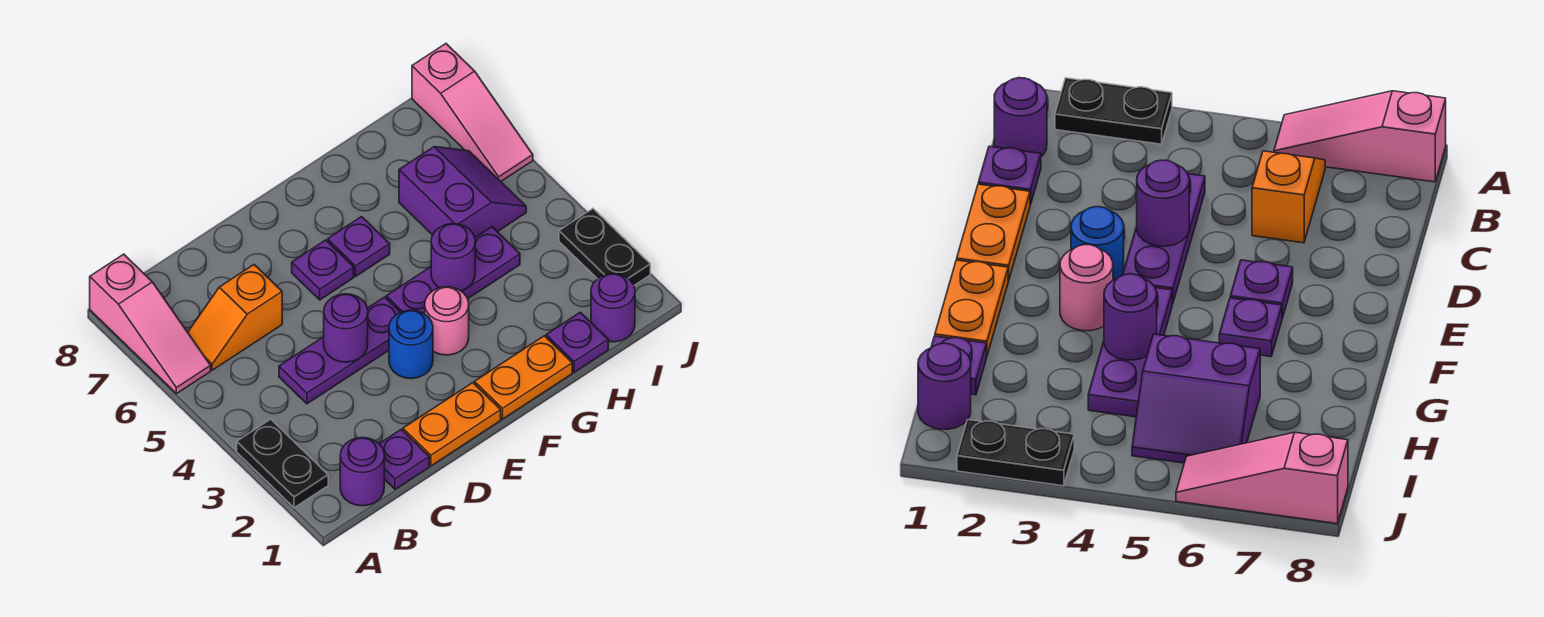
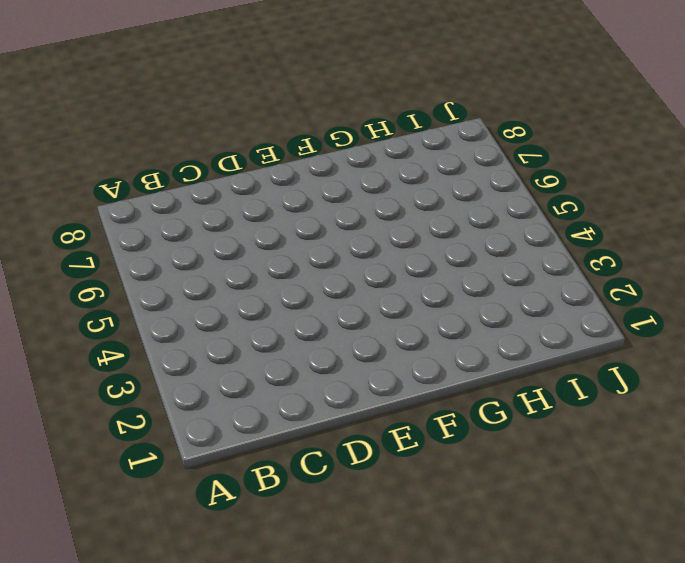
none -> black plate A2:A3 level 1
none -> pink slope A6:A8 level 1 top 8
none -> purple round brick B1 level 1

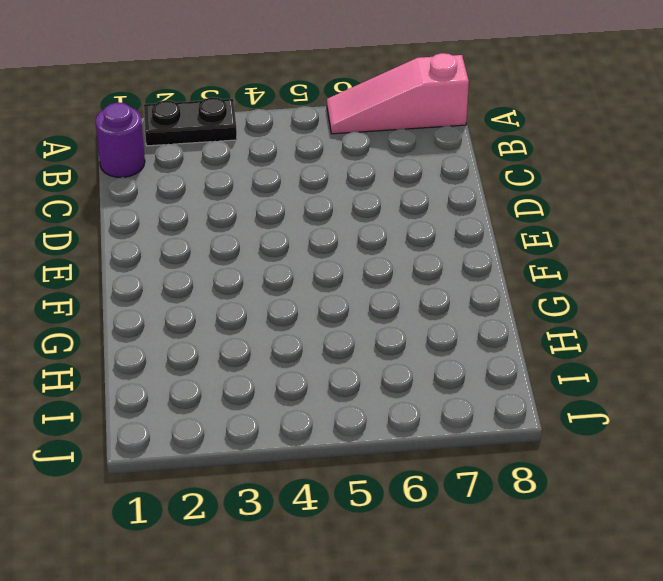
none -> orange slope B6:C6 level 1 top C
none -> purple plate C1 level 1
none -> purple plate C4:E4 level 1

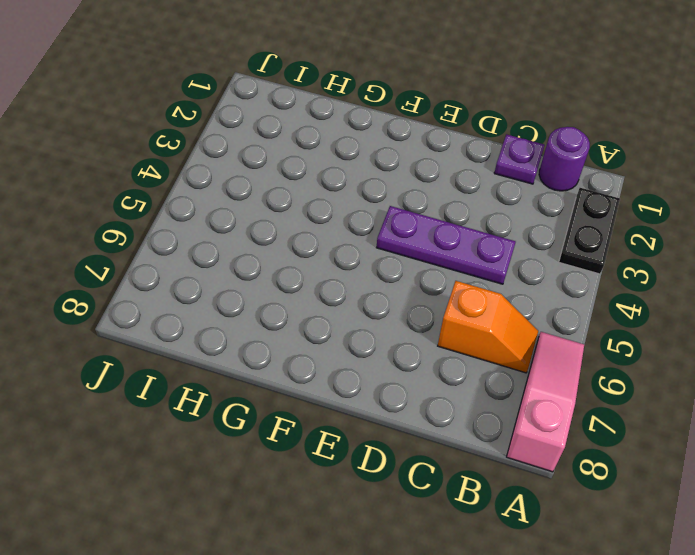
none -> orange plate D1:E1 level 1
none -> blue round brick E3 level 1
none -> purple plate E6 level 1

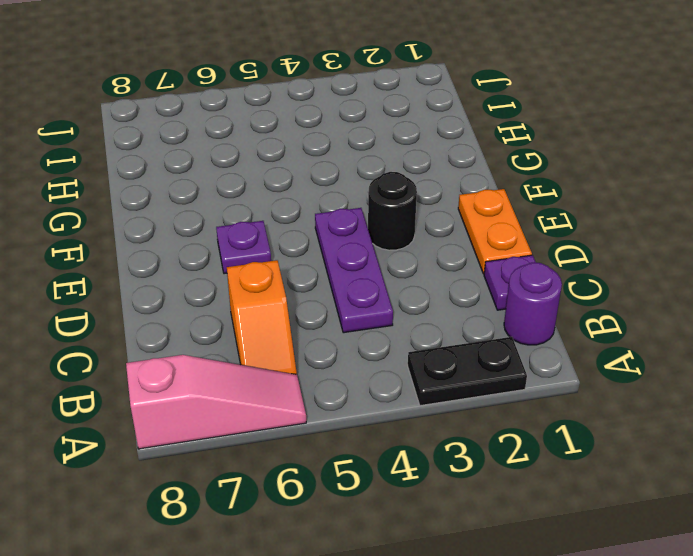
black round brick E3 level 1 -> blue round brick E3 level 1
none -> orange plate F1:G1 level 1
none -> pink round brick F3 level 1
none -> purple plate F4:H4 level 1

